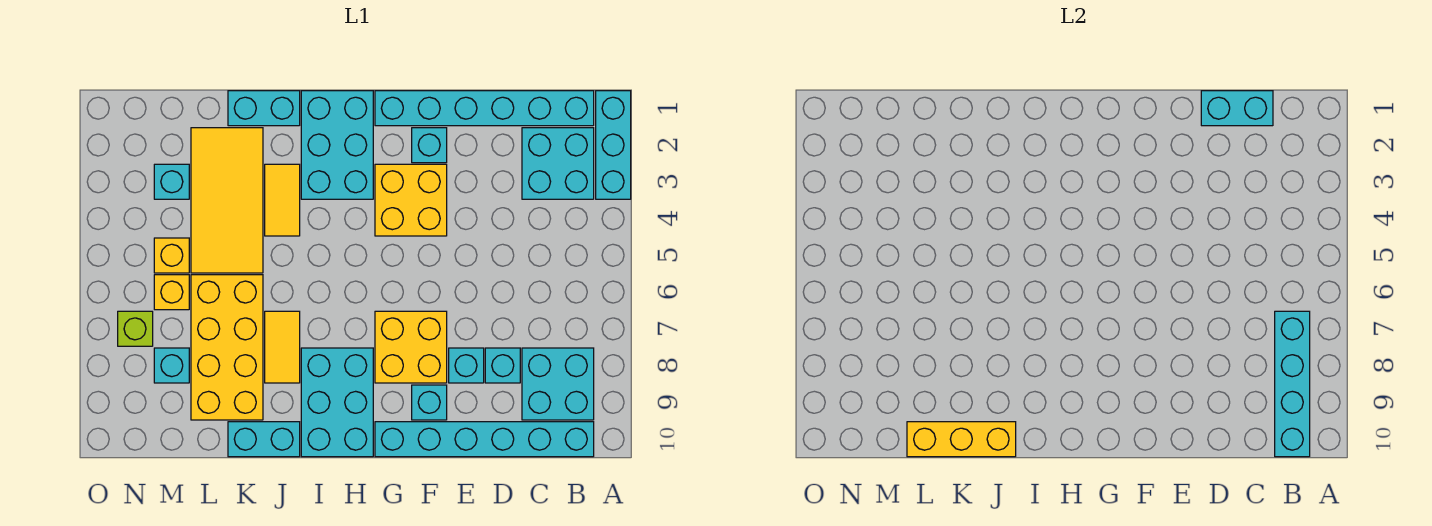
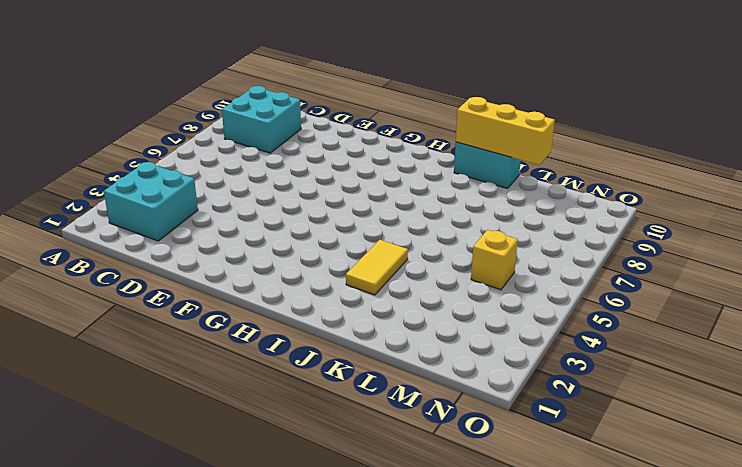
none -> cyan brick A1:A3 level 1
none -> cyan brick B1:G1 level 1
none -> cyan brick B10:G10 level 1

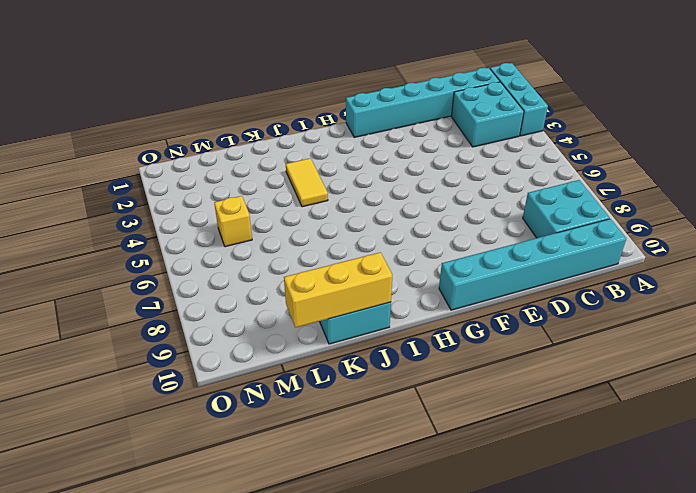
none -> cyan brick D8 level 1
none -> cyan brick E8 level 1
none -> cyan brick F2 level 1

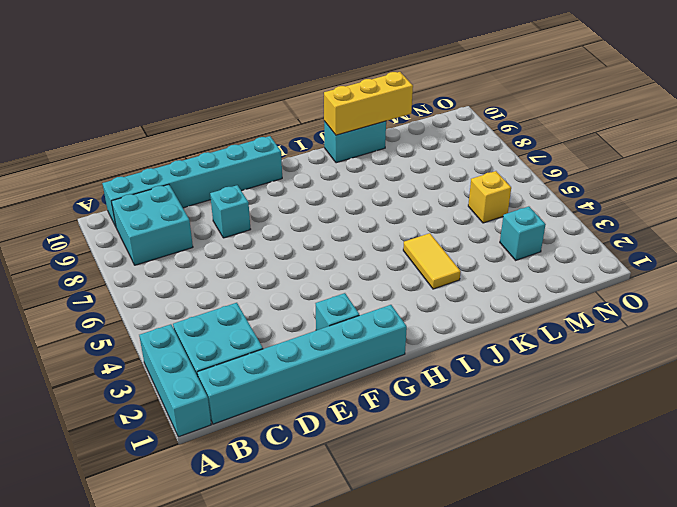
none -> cyan brick D8 level 1
none -> yellow brick F3:G4 level 1
none -> yellow brick F7:G8 level 1

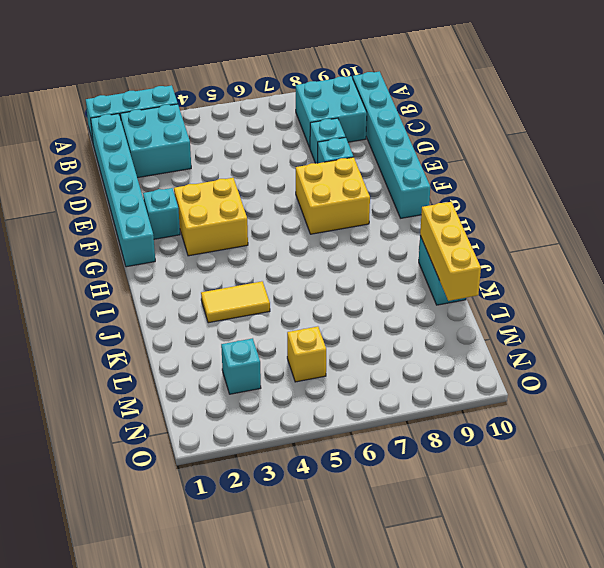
none -> cyan brick F9 level 1
none -> cyan brick H1:I3 level 1
none -> cyan brick H8:I10 level 1

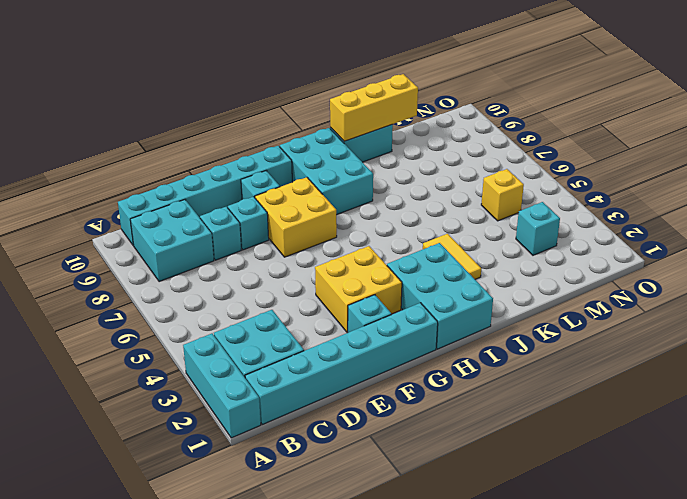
none -> cyan brick J1:K1 level 1
none -> yellow tile J7:J8 level 1
none -> yellow tile K2:L5 level 1

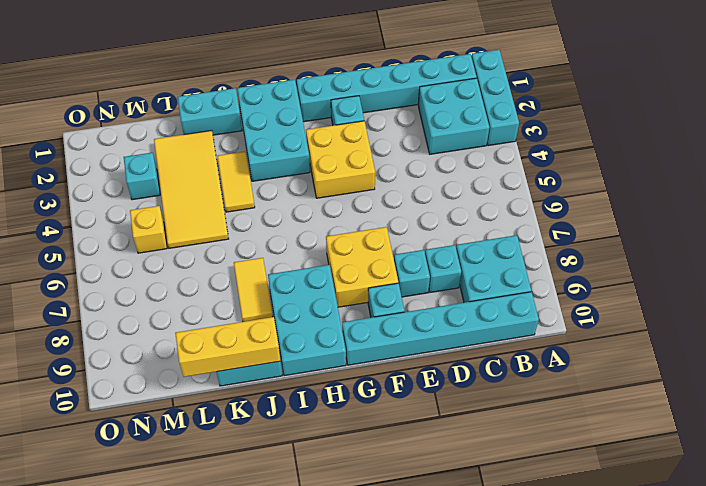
none -> yellow brick K6:L9 level 1
none -> yellow brick M6 level 1
none -> cyan brick M8 level 1

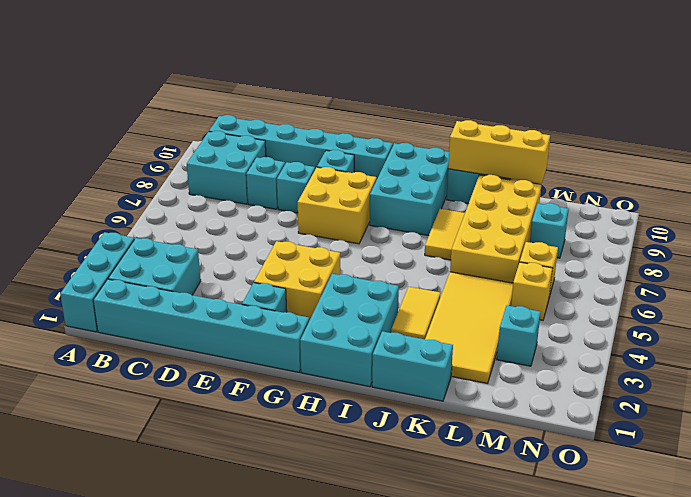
none -> lime brick N7 level 1
none -> cyan brick B7:B10 level 2
none -> cyan brick C1:D1 level 2

